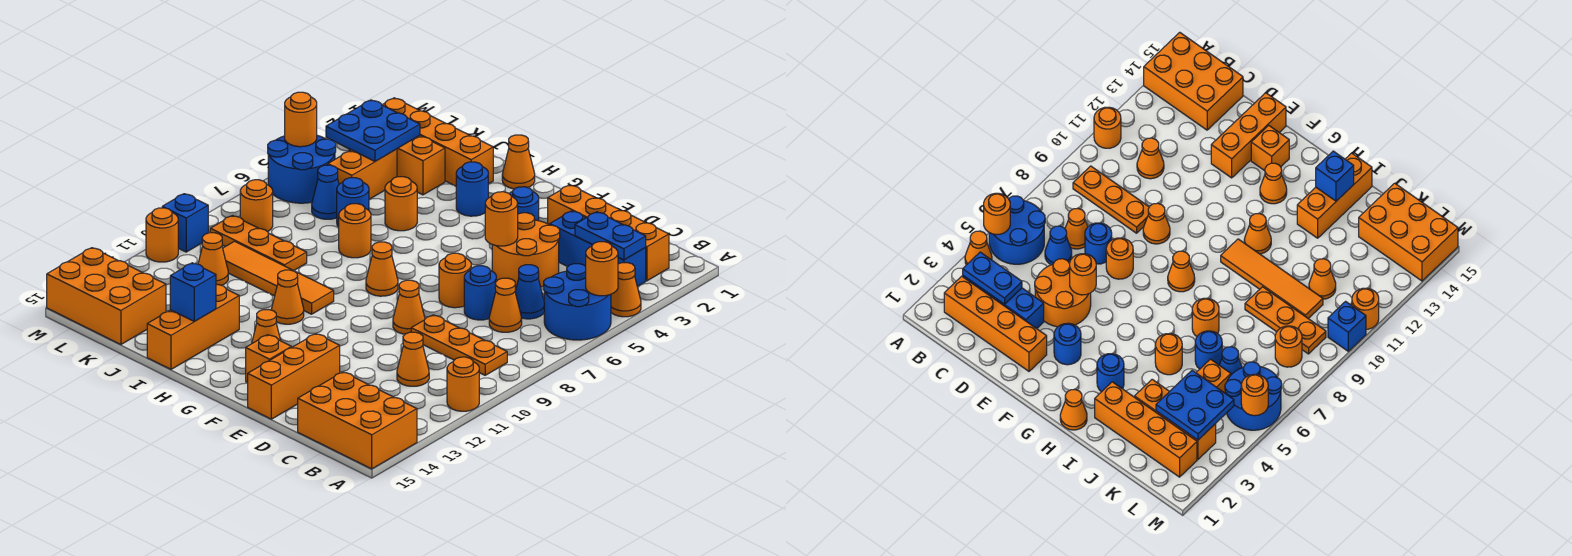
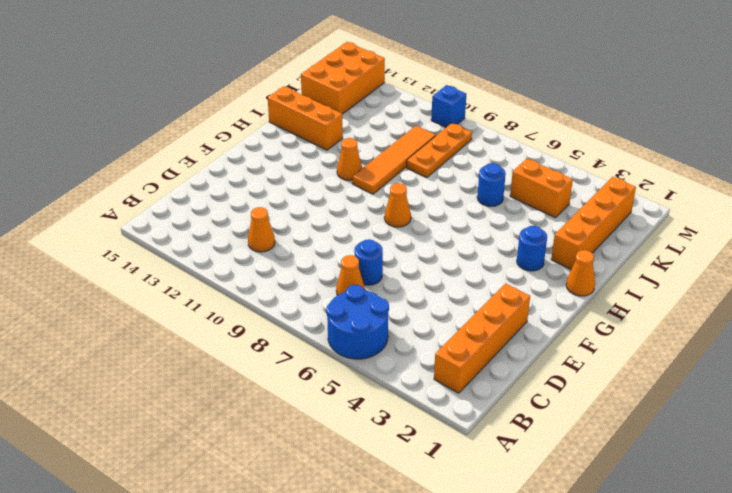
none -> orange cone A4 level 1
none -> orange round brick A11 level 1
none -> orange brick A14:C15 level 1
none -> blue brick B3:D3 level 1

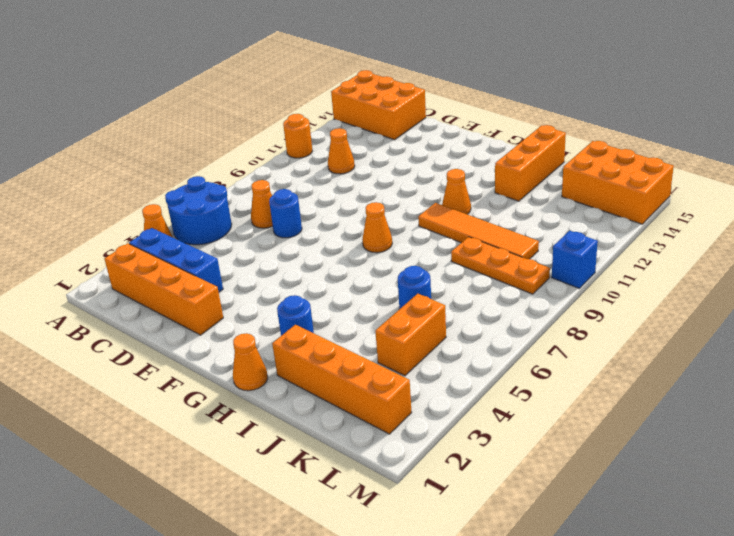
none -> orange plate B9:D9 level 1
none -> blue cone C6 level 1
none -> orange round brick D4:E5 level 1
none -> orange round brick E7 level 1

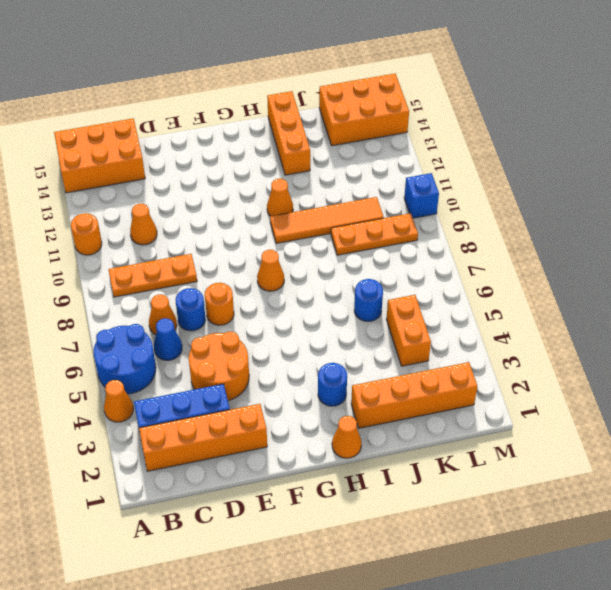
none -> orange cone E9 level 1
none -> orange brick E13:E15 level 1
none -> blue round brick F3 level 1
none -> orange brick F14 level 1

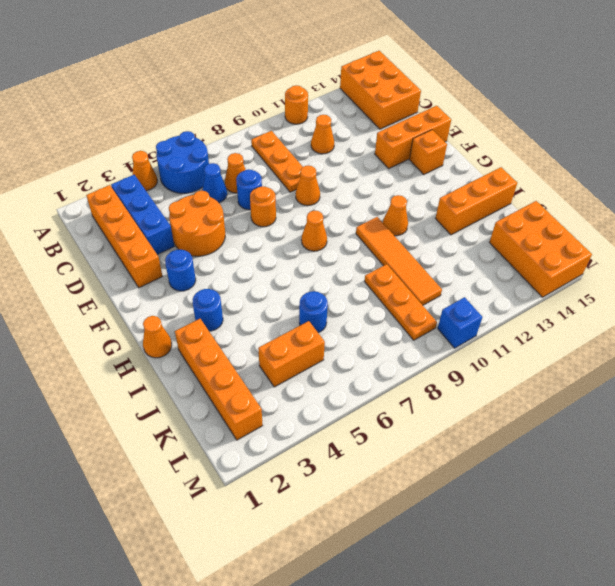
none -> orange cone G13 level 1
none -> orange round brick I5 level 1
none -> orange round brick I7 level 1
none -> orange brick J3:L3 level 1

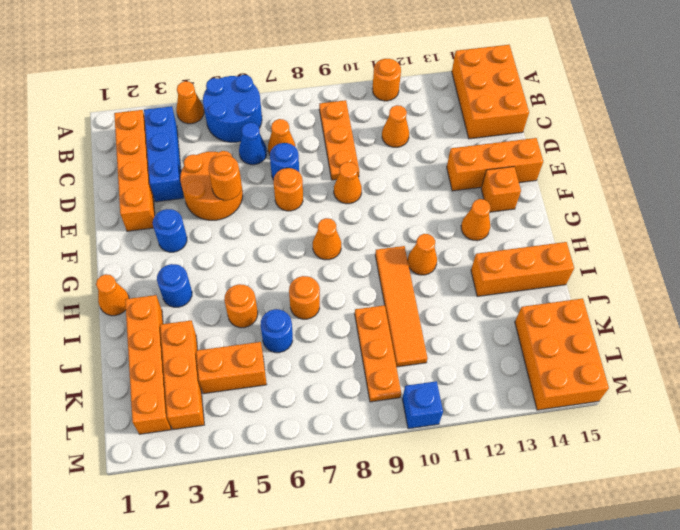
none -> blue cone K6 level 1
none -> orange cone K11 level 1
none -> blue round brick L5:M6 level 1
none -> orange round brick L8 level 1

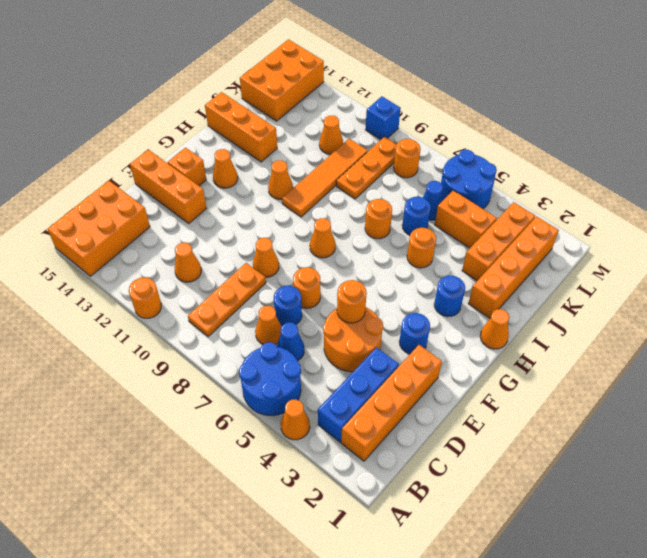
none -> orange round brick M11 level 1
none -> orange round brick A5 level 2
none -> blue plate B3:C3 level 2
none -> blue brick I14 level 2

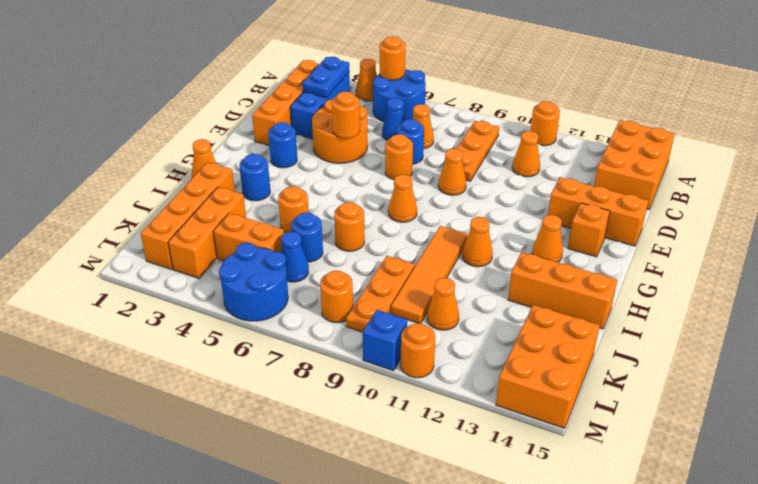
none -> blue brick I14 level 2
none -> blue plate K3:L4 level 2
none -> orange round brick M5 level 2

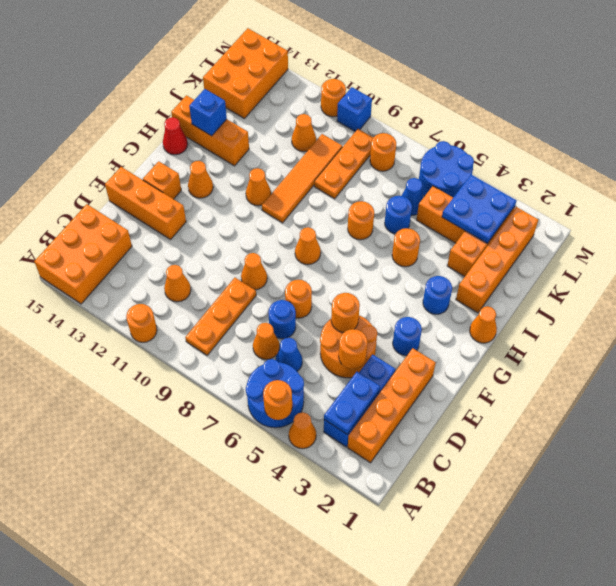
orange round brick D4 level 2 -> orange round brick M5 level 2
red cone H15 level 1 -> none

